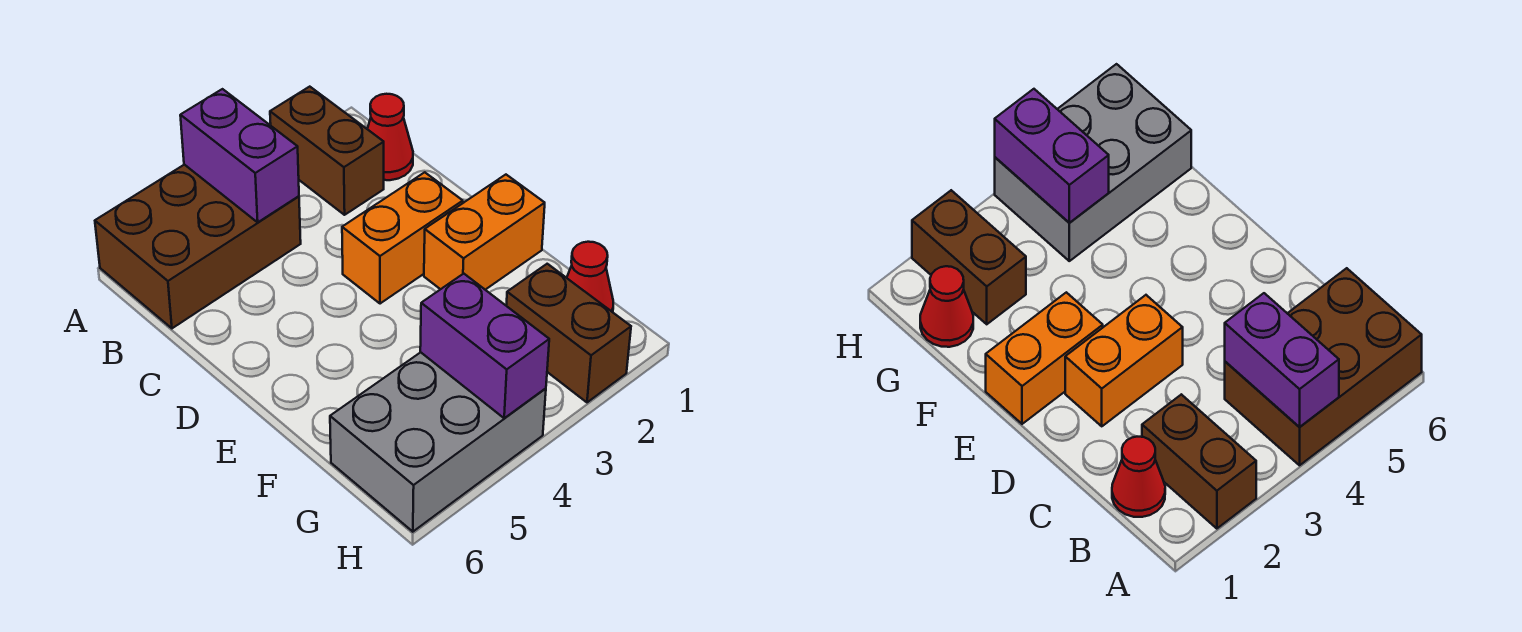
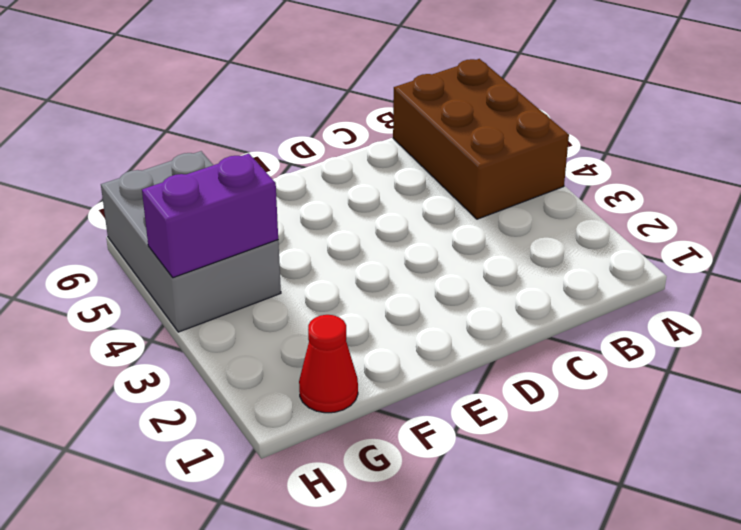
none -> brown brick A2:B2 level 1
none -> red cone B1 level 1

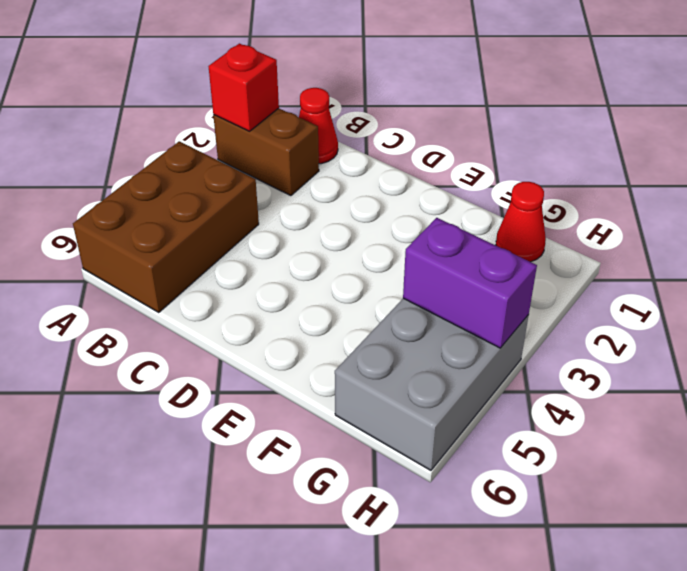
red brick A2 level 2 -> none
none -> orange brick D2:D3 level 1
none -> orange brick E1:E2 level 1

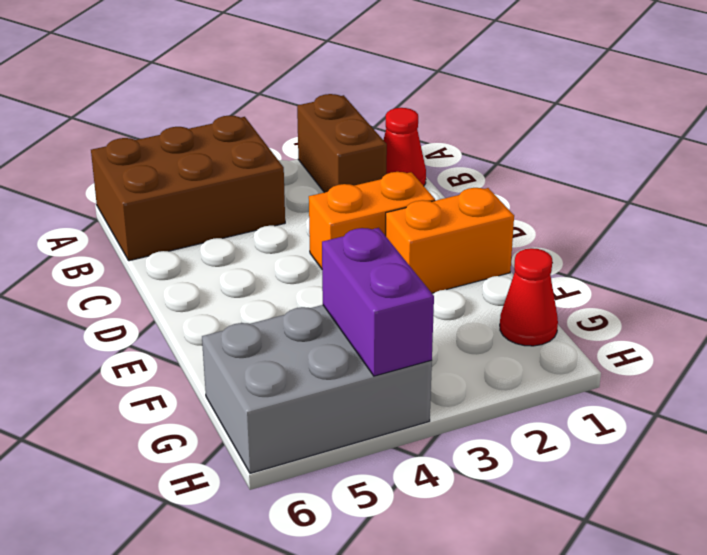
none -> brown brick G2:H2 level 1
none -> purple brick A4:B4 level 2

